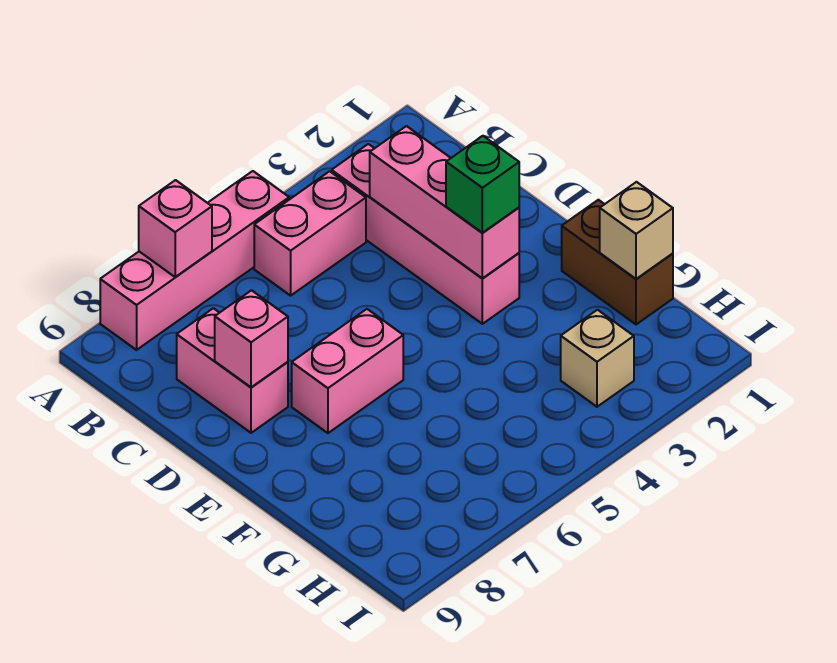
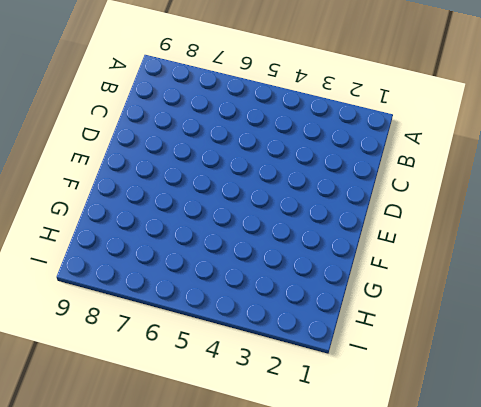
none -> pink brick A5:A8 level 1
none -> pink brick B3:E3 level 1
none -> pink brick B4:B5 level 1

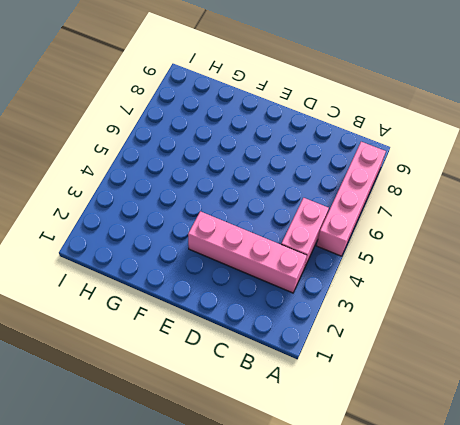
none -> pink brick C8:D8 level 1
none -> pink brick E6:E7 level 1
none -> brown brick F1:G1 level 1

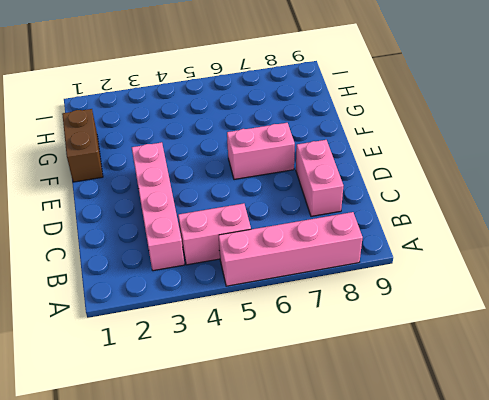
none -> tan brick H3 level 1
none -> pink brick A7 level 2
none -> pink brick C3:E3 level 2

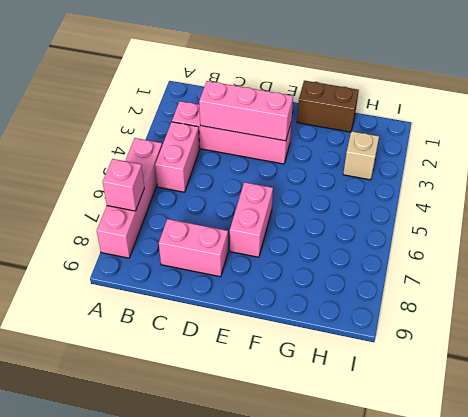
none -> pink brick D8 level 2
none -> tan brick G1 level 2
none -> green brick E3 level 3

